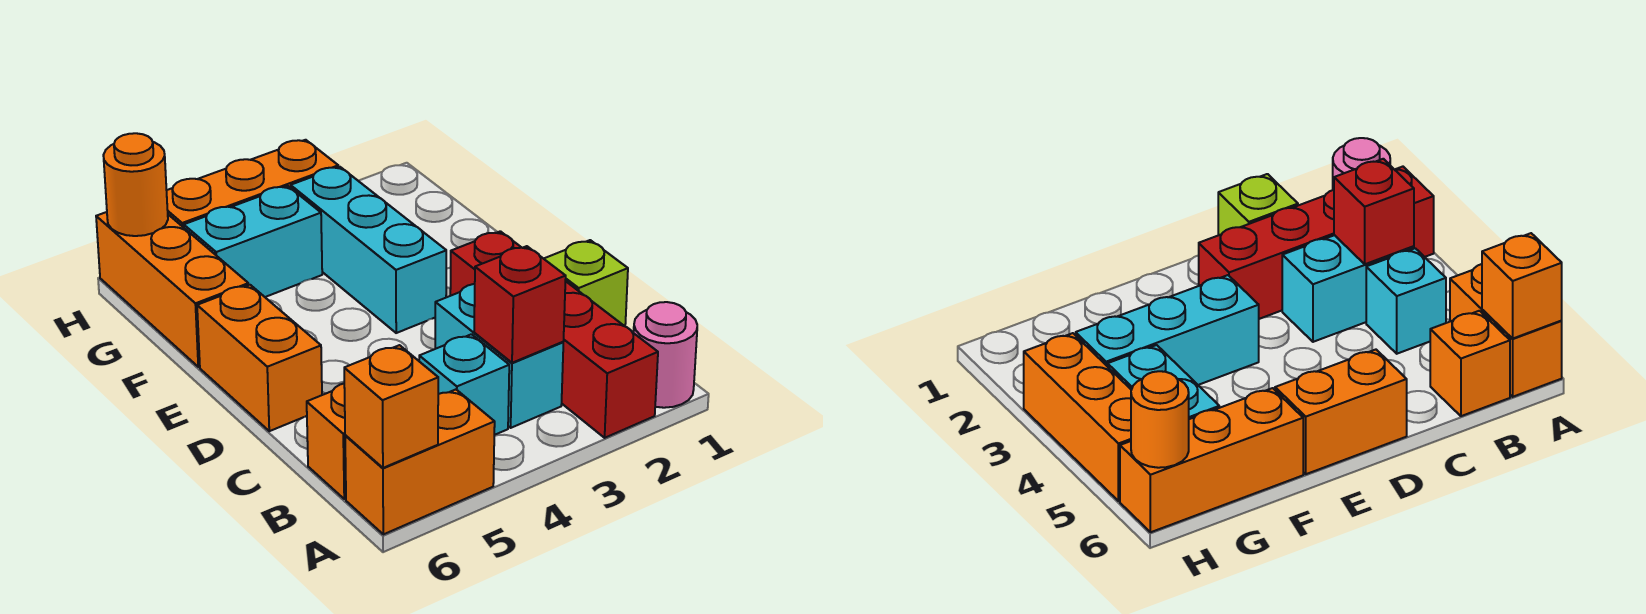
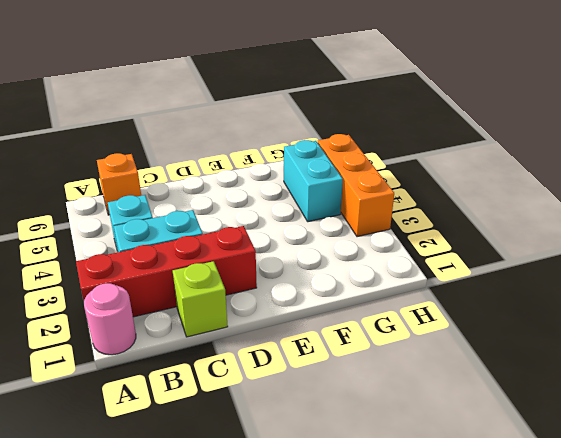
none -> orange brick A5:A6 level 1
none -> orange brick D6:E6 level 1
none -> cyan brick E3:G3 level 1

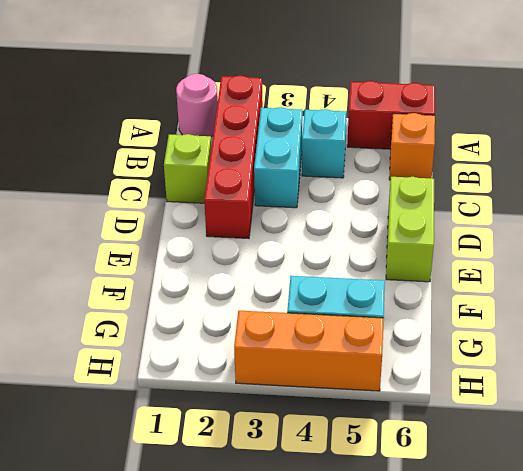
red brick A5:A6 level 1 -> orange brick A5:A6 level 1
lime brick D6:E6 level 1 -> orange brick D6:E6 level 1
none -> cyan brick E3:G3 level 1
none -> orange brick F6:H6 level 1
none -> orange brick A6 level 2

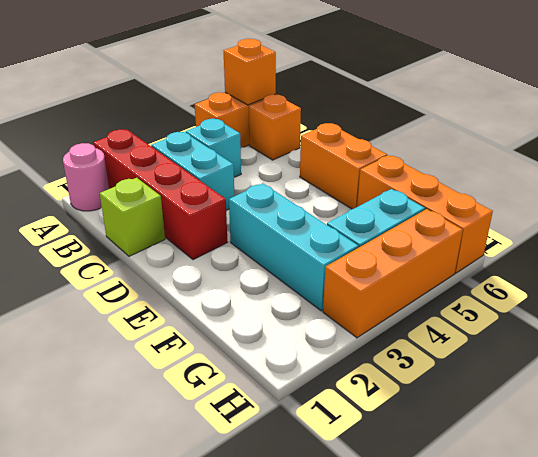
none -> red brick B3 level 2
none -> orange round brick H6 level 2

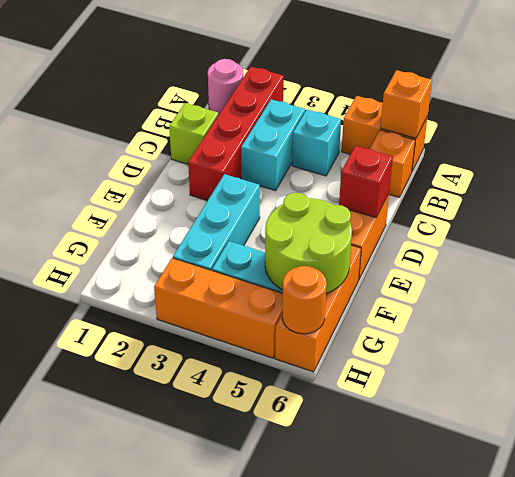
red brick D6 level 2 -> red brick B3 level 2
lime round brick F5:G6 level 2 -> none

